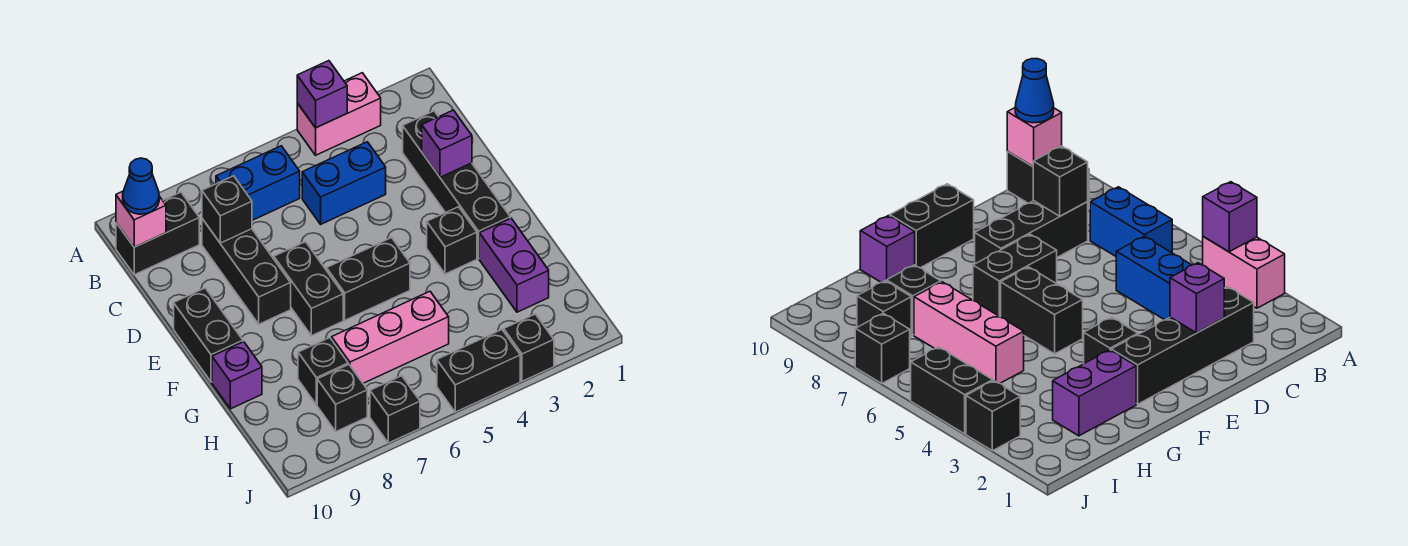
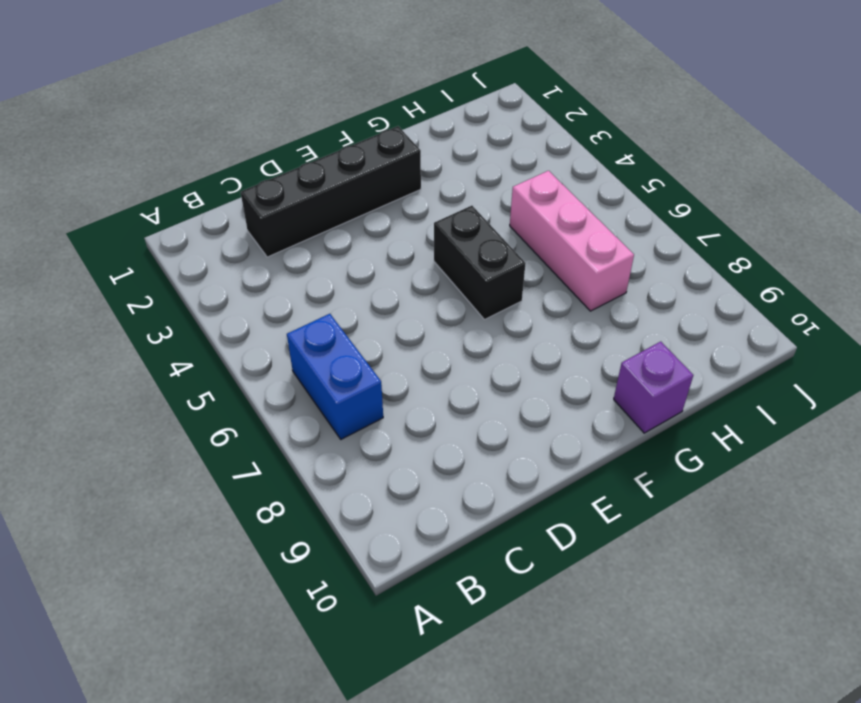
none -> pink brick A3:A4 level 1
none -> black brick B9:B10 level 1
none -> blue brick C4:C5 level 1

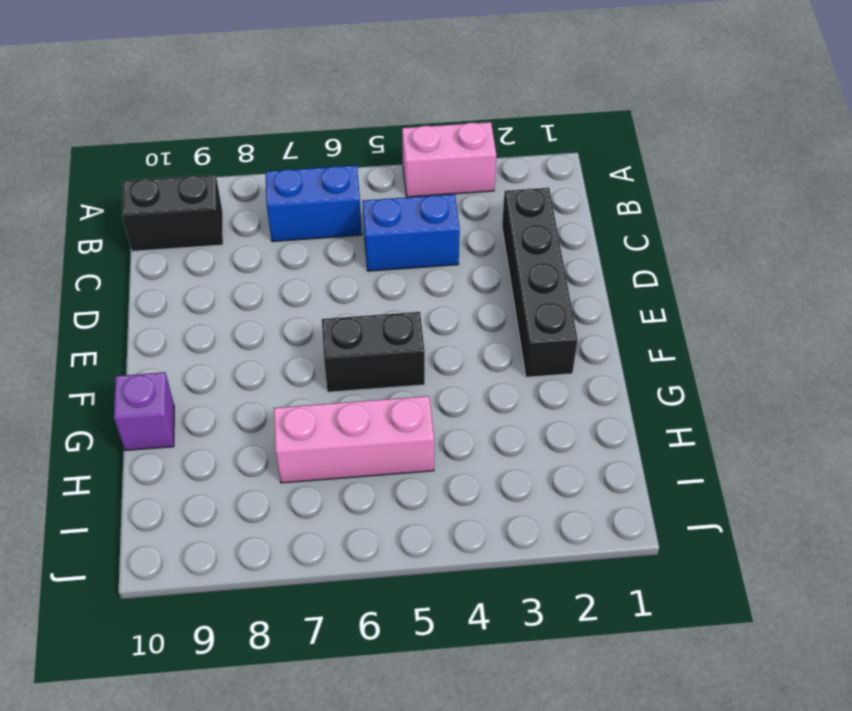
none -> black brick C8:E8 level 1
none -> black brick E7:F7 level 1
none -> black brick E10:F10 level 1

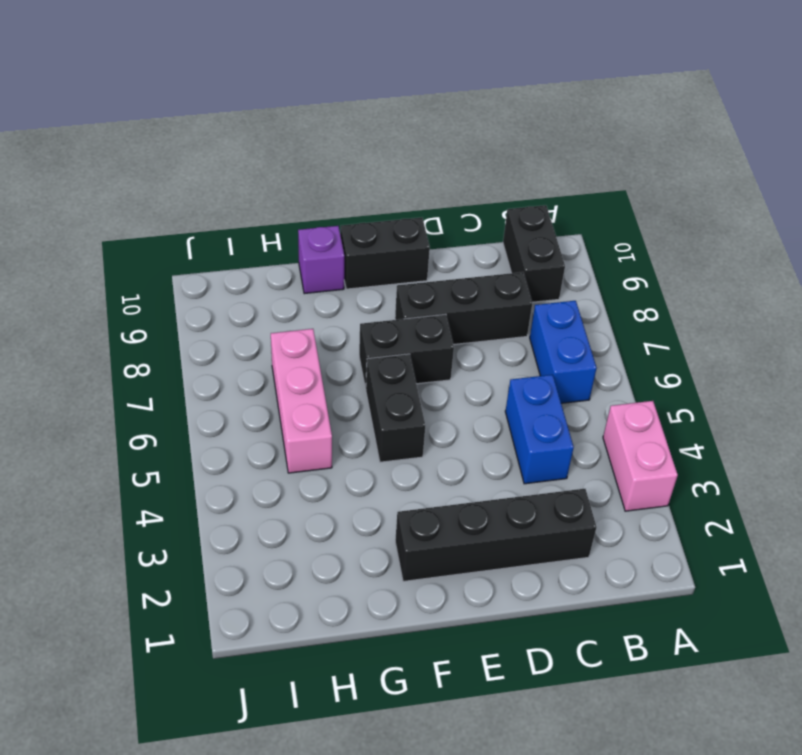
none -> black brick F3 level 1
none -> purple brick G2:H2 level 1
none -> black brick H8 level 1

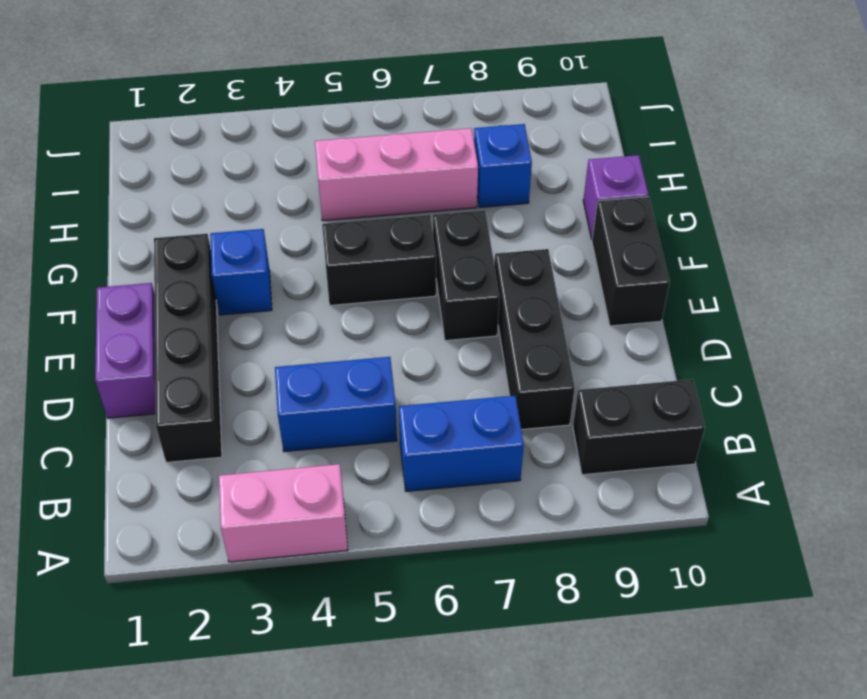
purple brick D1:E1 level 1 -> purple brick G2:H2 level 1
blue brick F3 level 1 -> black brick F3 level 1
blue brick H8 level 1 -> black brick H8 level 1
none -> black brick I8 level 1
none -> black brick J3 level 1
none -> black brick J4:J5 level 1

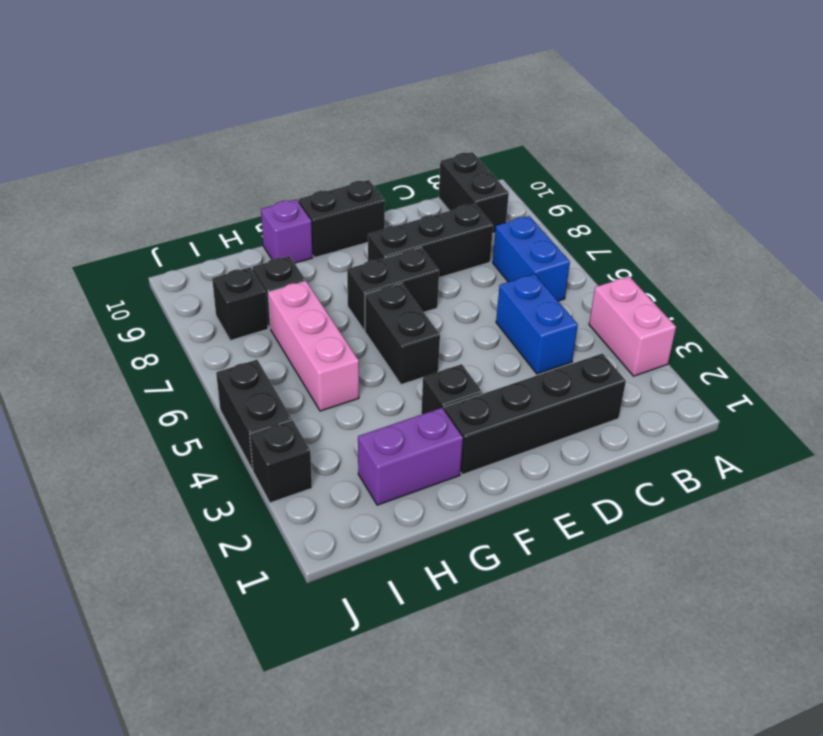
none -> black brick J7 level 1
none -> purple brick A4 level 2
none -> pink brick B10 level 2

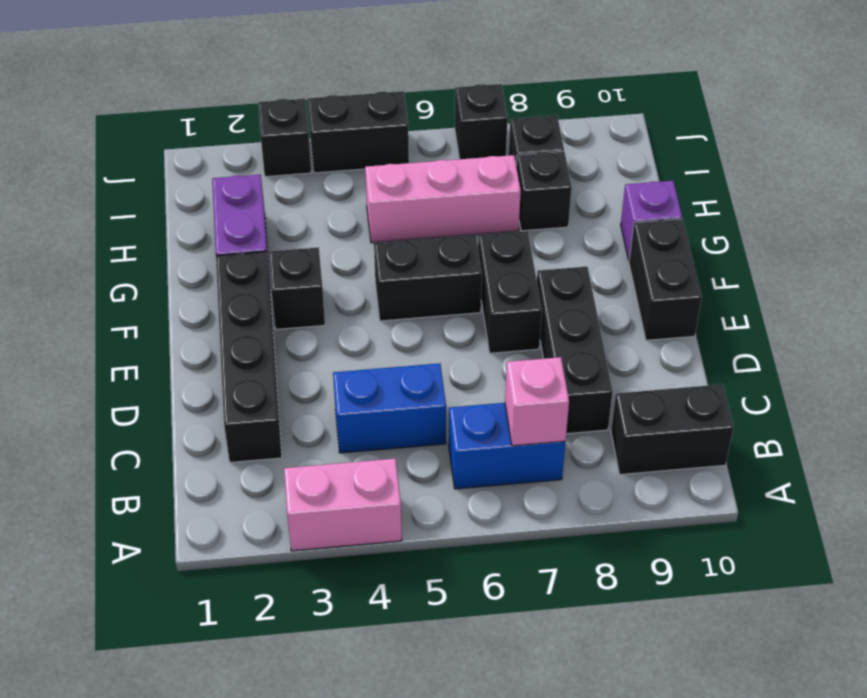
pink brick B7 level 2 -> pink brick B10 level 2
none -> purple brick A4 level 2
none -> black brick C8 level 2
none -> purple brick D2 level 2

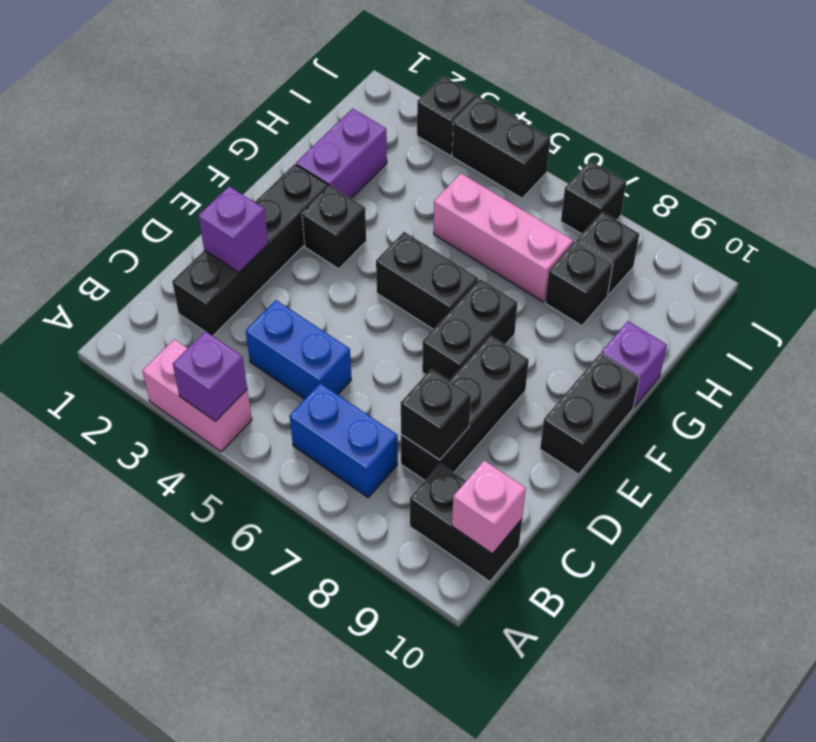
none -> blue cone B10 level 3

